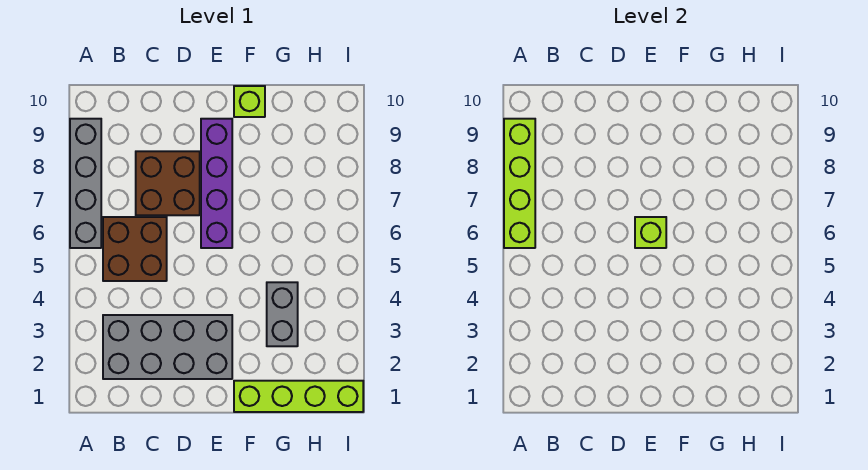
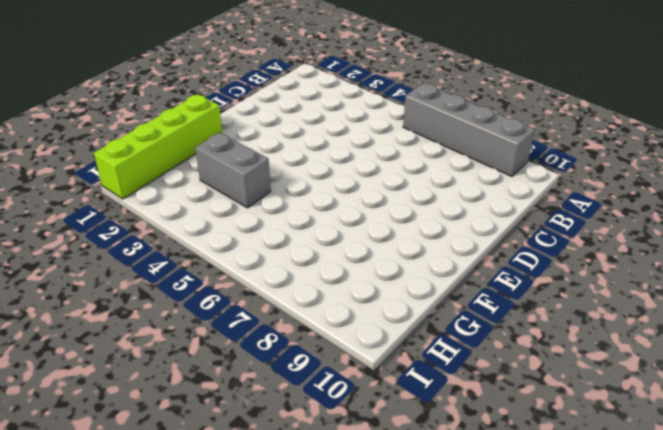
none -> grey brick B2:E3 level 1
none -> brown brick B5:C6 level 1

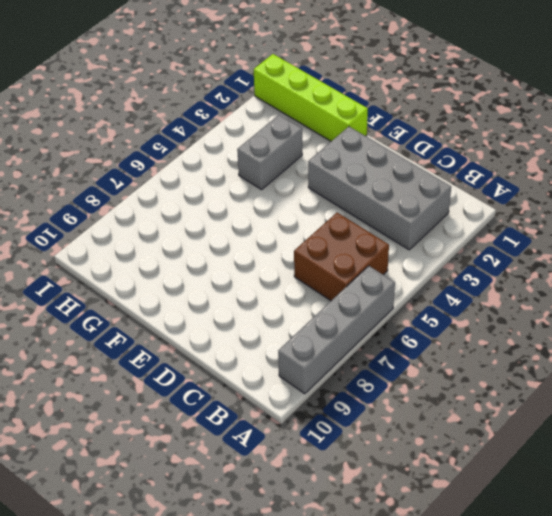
none -> brown brick C7:D8 level 1
none -> purple brick E6:E9 level 1

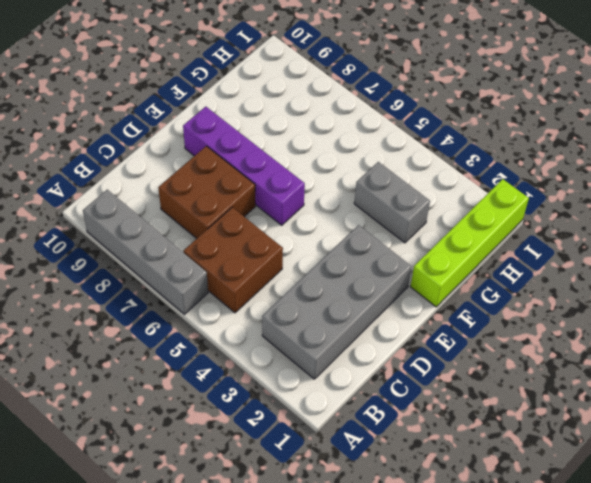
none -> lime brick F10 level 1
none -> lime brick A6:A9 level 2

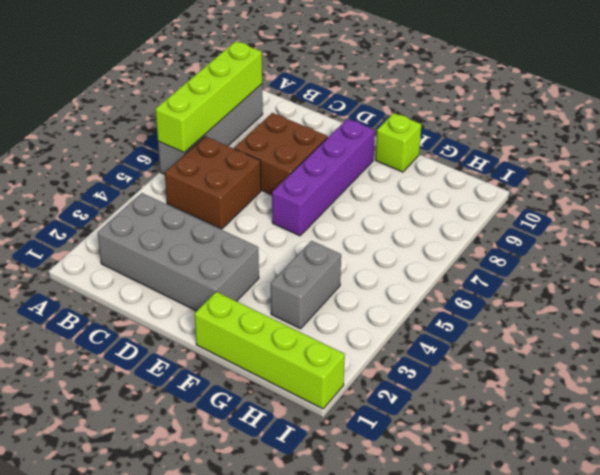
none -> lime brick E6 level 2

